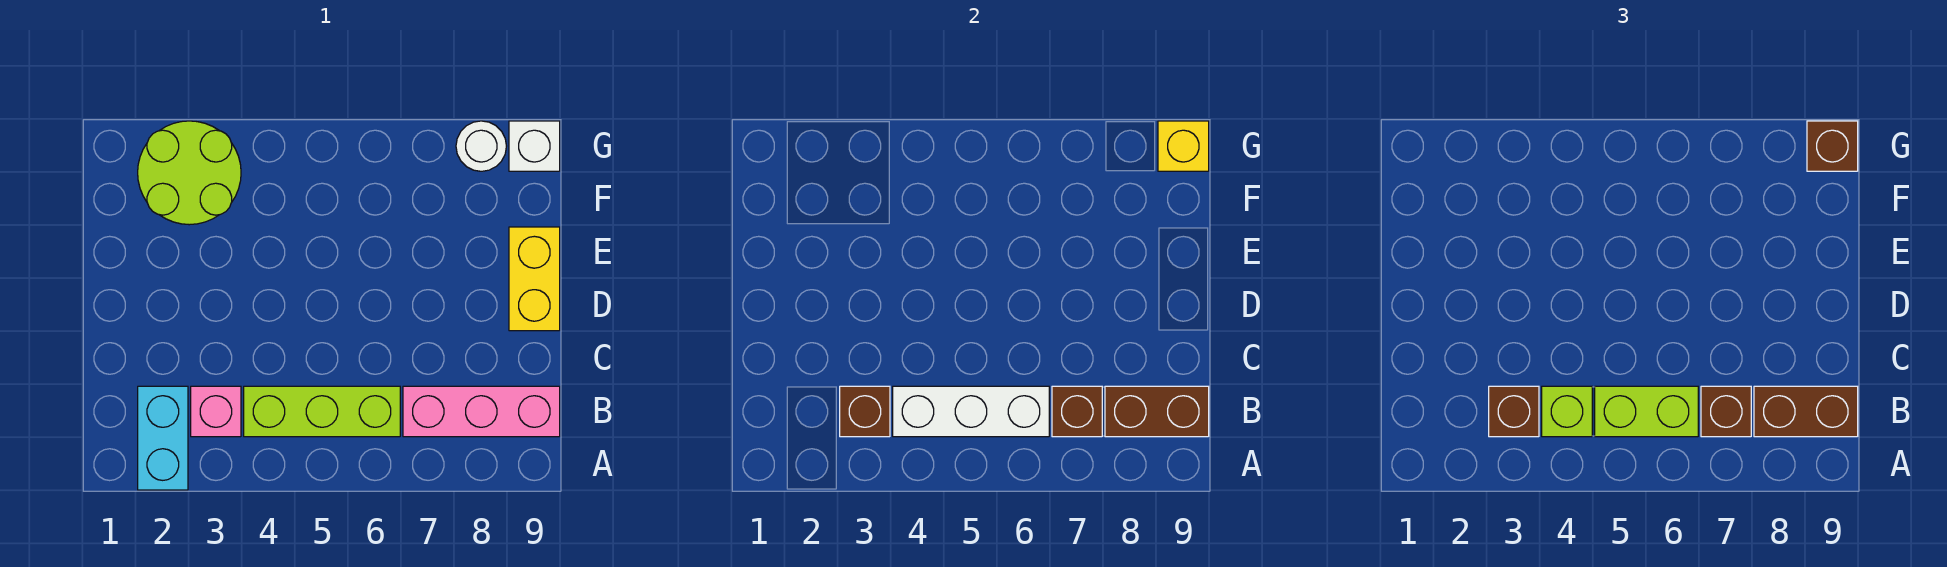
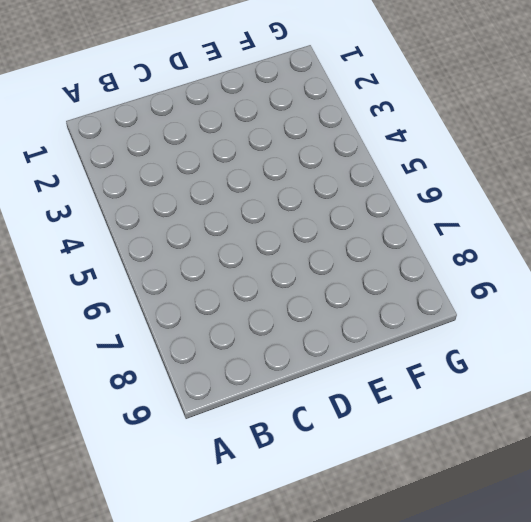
none -> cyan brick A2:B2 level 1
none -> pink brick B3 level 1
none -> lime brick B4:B6 level 1

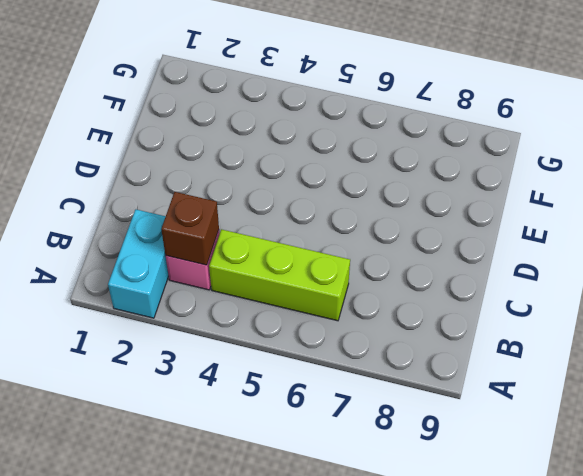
none -> pink brick B7:B9 level 1
none -> yellow brick D9:E9 level 1
none -> lime round brick F2:G3 level 1

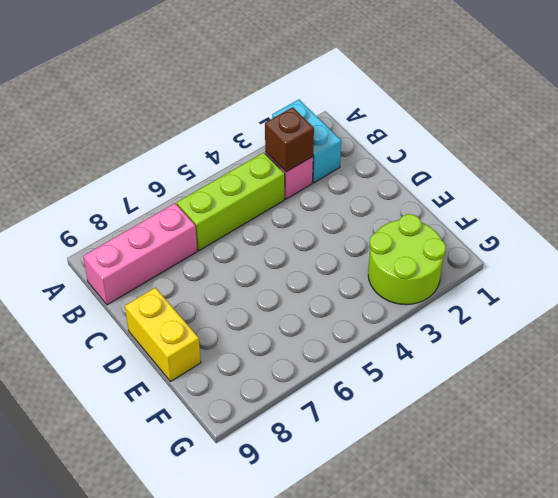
none -> white round brick G8 level 1
none -> white brick G9 level 1
none -> white brick B4:B6 level 2

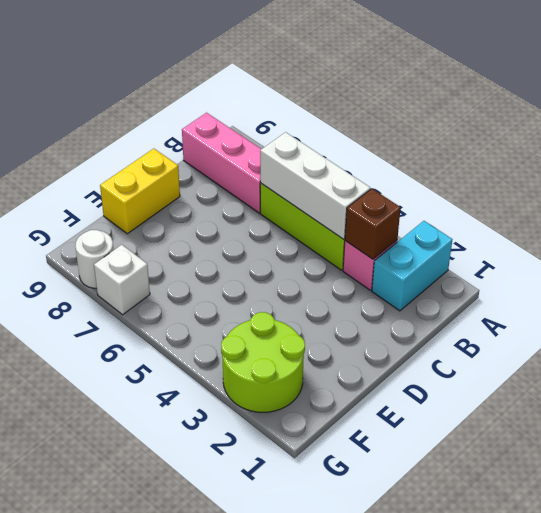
white brick G7 level 1 -> white brick G9 level 1
none -> brown brick B7 level 2
none -> brown brick B8:B9 level 2
none -> yellow brick G9 level 2

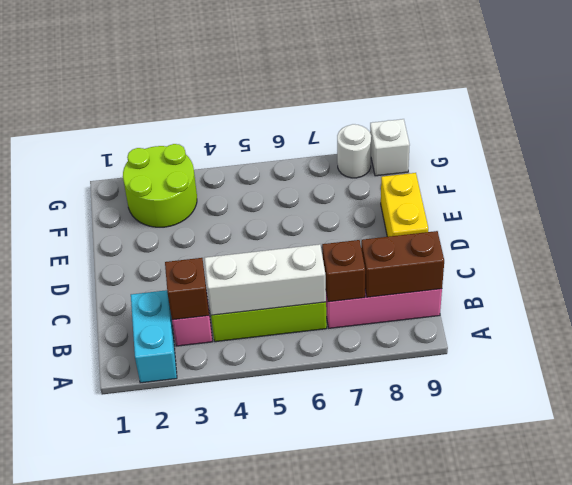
none -> yellow brick G9 level 2
none -> brown brick B3 level 3
none -> lime brick B4 level 3

